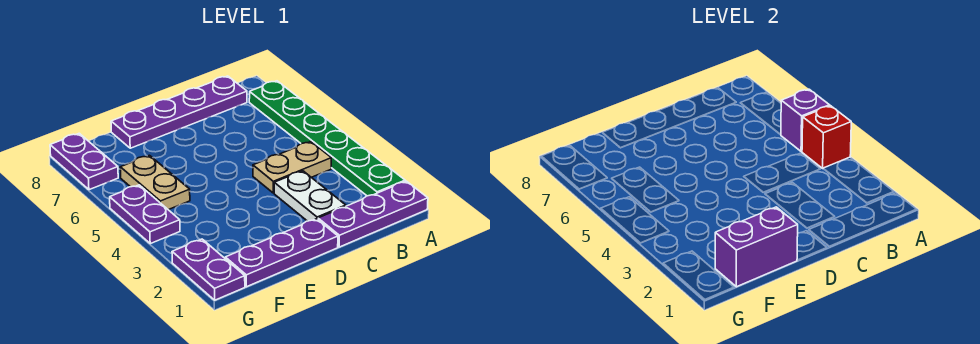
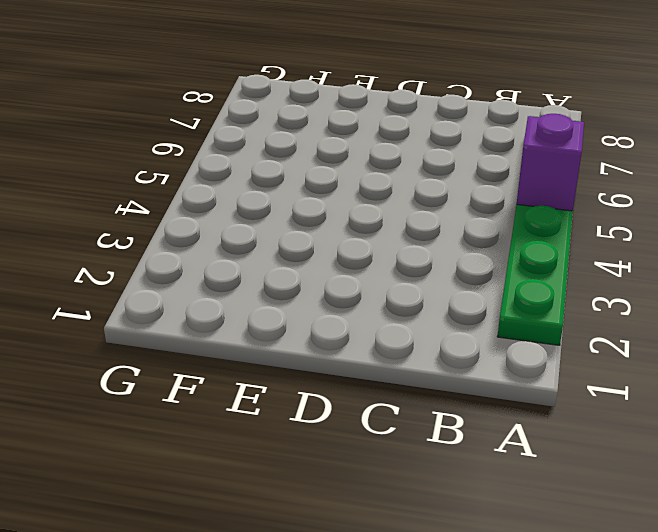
none -> purple plate A1:C1 level 1
none -> tan plate B4:C4 level 1
none -> purple plate B8:E8 level 1

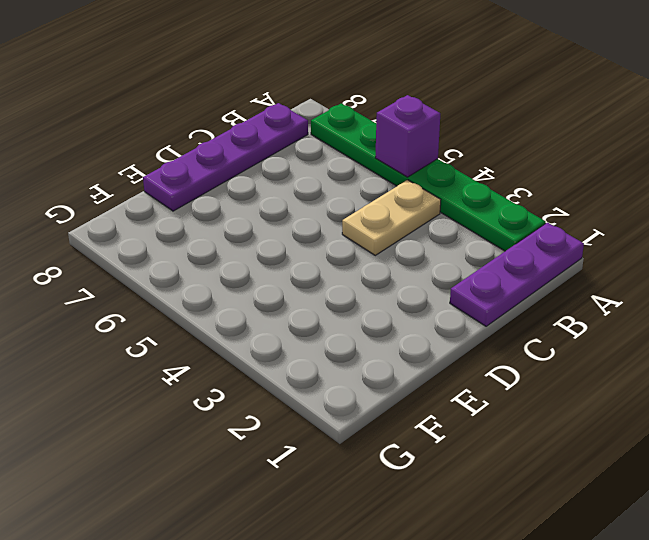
none -> white plate C2:C3 level 1
none -> purple plate D1:F1 level 1
none -> tan plate F5:F6 level 1

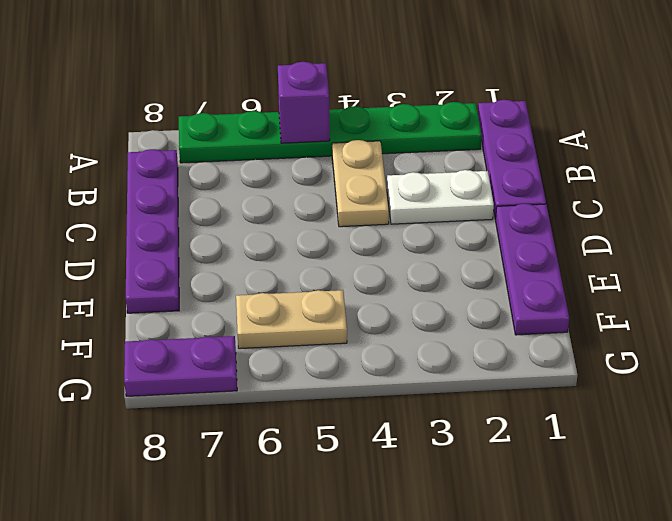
none -> purple plate G1:G2 level 1
none -> purple plate G4:G5 level 1
none -> red brick A4 level 2

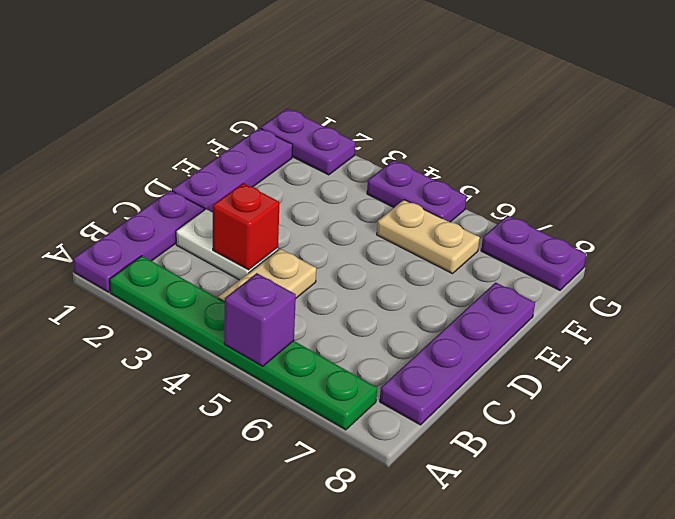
red brick C3 level 2 -> red brick A4 level 2
none -> purple brick E1:F1 level 2

